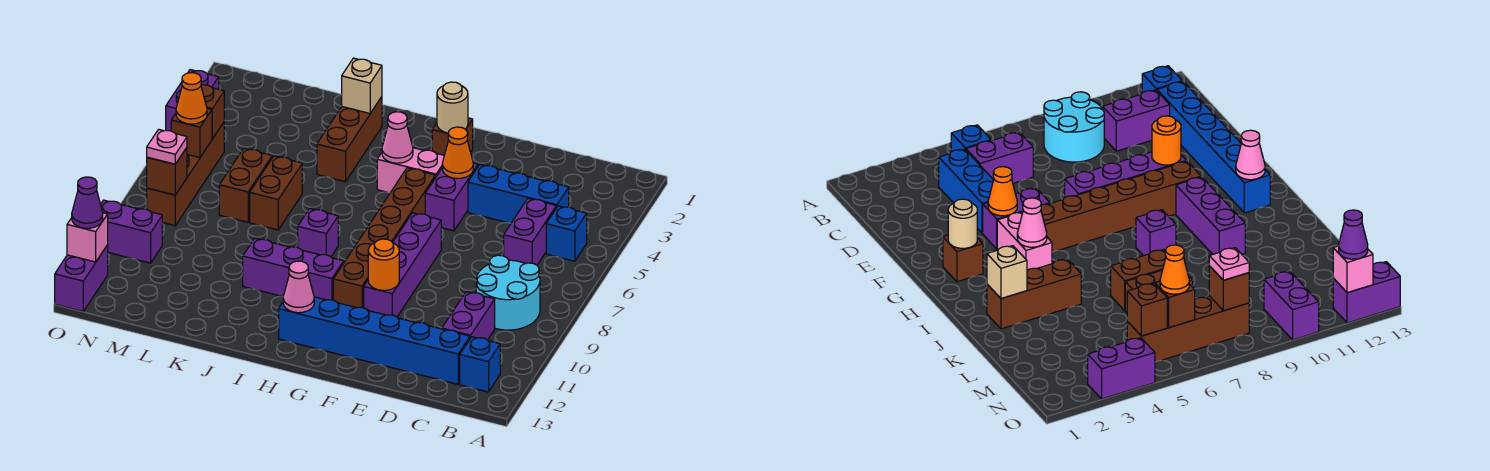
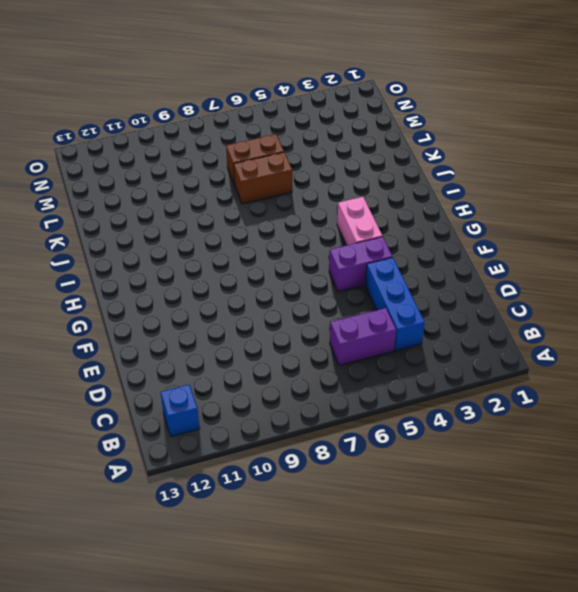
none -> blue brick B5 level 1
none -> cyan round brick B8:C9 level 1
none -> purple brick C10:C11 level 1
none -> blue brick C12:H12 level 1

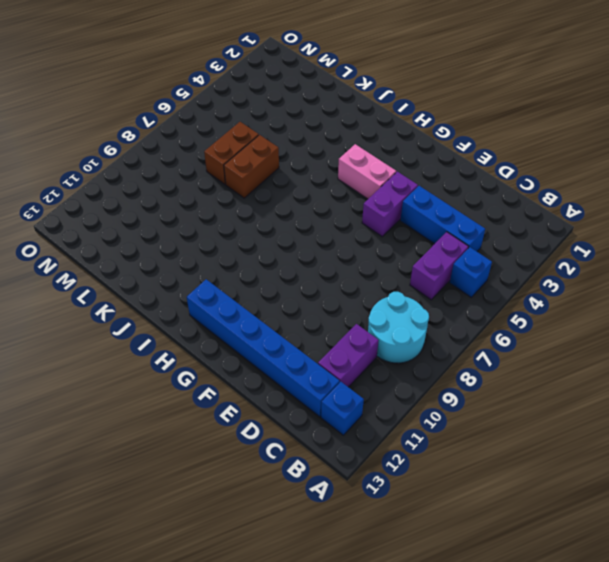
none -> purple brick F7:F10 level 1
none -> brown brick G2 level 1
none -> brown brick G5:G10 level 1
none -> purple brick H10:J10 level 1

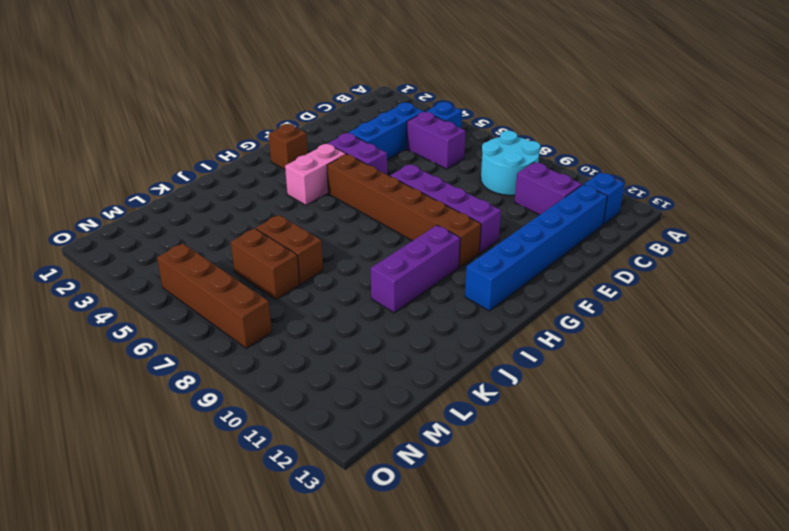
none -> purple brick I8 level 1
none -> brown brick J2:J4 level 1
none -> purple brick N10:O10 level 1
none -> purple brick O3:O4 level 1

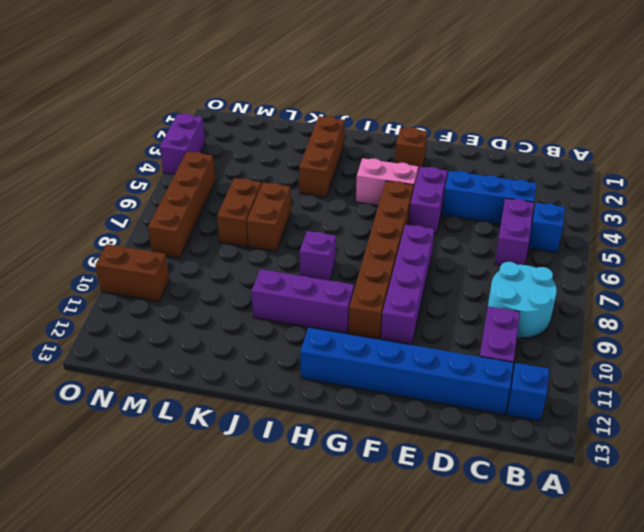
brown brick N10:O10 level 1 -> purple brick N10:O10 level 1
none -> purple brick O12:O13 level 1
none -> orange cone F4 level 2
none -> orange round brick F10 level 2
none -> tan round brick G2 level 2

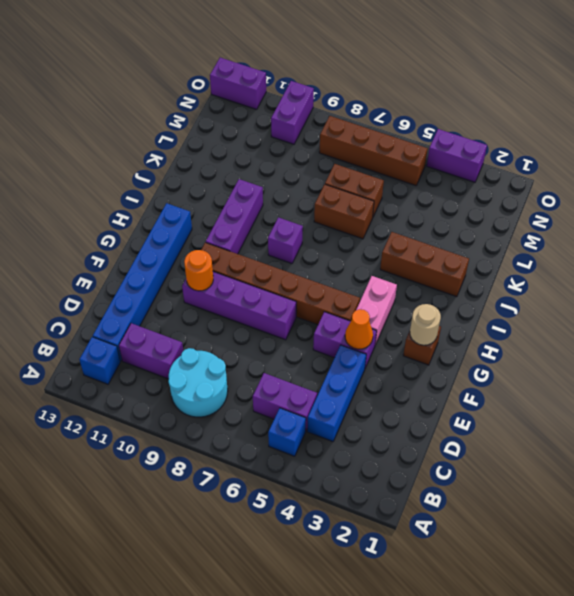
none -> pink cone H4 level 2
none -> pink cone H12 level 2
none -> tan brick J2 level 2
none -> brown brick N5 level 2

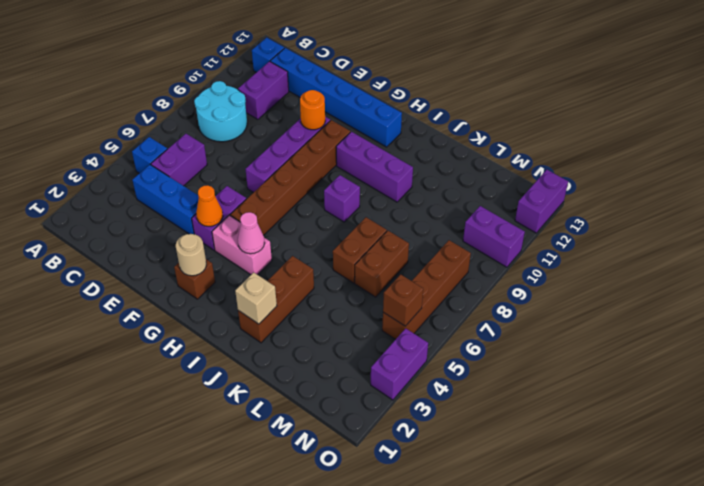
none -> pink cone H12 level 2
none -> brown brick N6 level 2
none -> brown brick N8 level 2
none -> pink brick O12 level 2

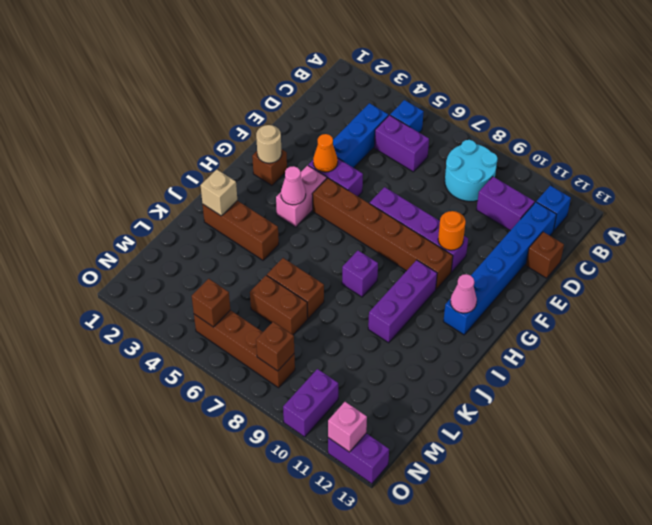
brown brick D13 level 1 -> brown brick N6 level 2
none -> purple brick O3:O4 level 1
none -> orange cone N6 level 3
none -> pink plate N8 level 3
none -> purple cone O12 level 3

